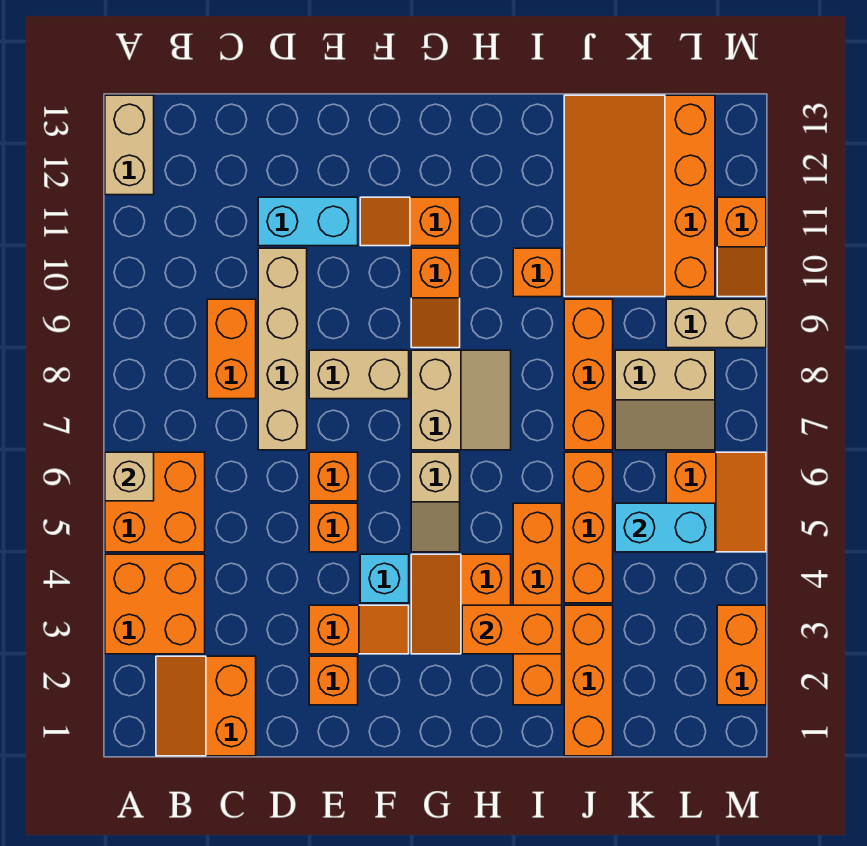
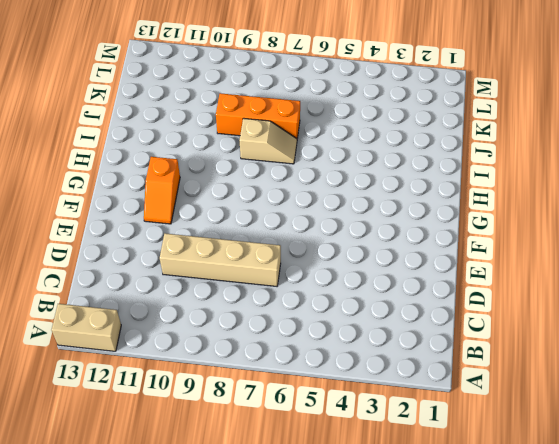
tan slope I7:I8 level 1 top 8 -> tan slope G5:G6 level 1 top 6
none -> orange brick A3:B4 level 1
none -> orange brick A5:B6 level 1
none -> orange slope B1:C2 level 1 top C
none -> orange brick C8:C9 level 1

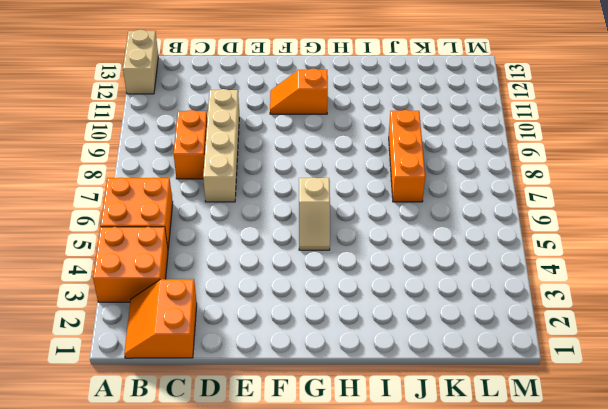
none -> cyan brick D11:E11 level 1
none -> orange brick E2 level 1
none -> orange slope E3:F3 level 1 top E
none -> orange brick E5 level 1

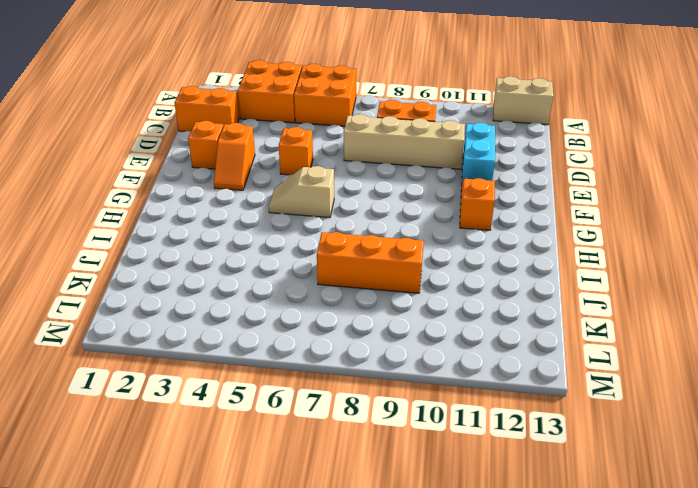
none -> orange brick E6 level 1
none -> tan brick E8:F8 level 1
none -> cyan brick F4 level 1
none -> orange slope G3:H4 level 1 top H

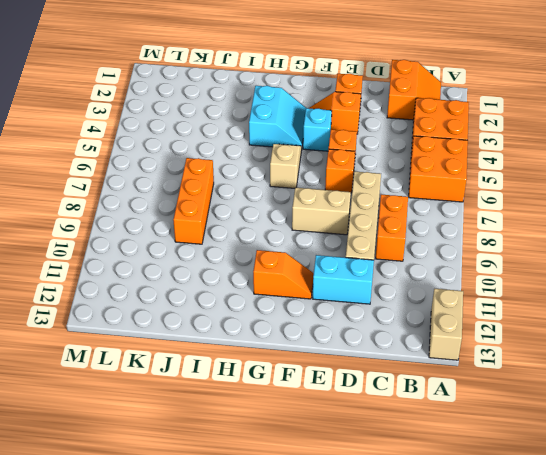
cyan slope G3:H4 level 1 top H -> orange slope G3:H4 level 1 top H
none -> tan slope G7:H8 level 1 top G
none -> orange slope G9:G10 level 1 top 10
none -> orange brick I2:I5 level 1
none -> orange brick I10 level 1

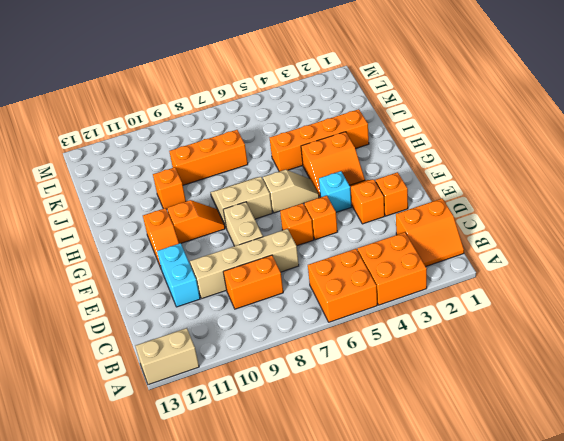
none -> orange brick J1:J3 level 1
none -> orange brick J4:J6 level 1
none -> orange slope J10:L13 level 1 top L
none -> tan slope K7:L8 level 1 top 8

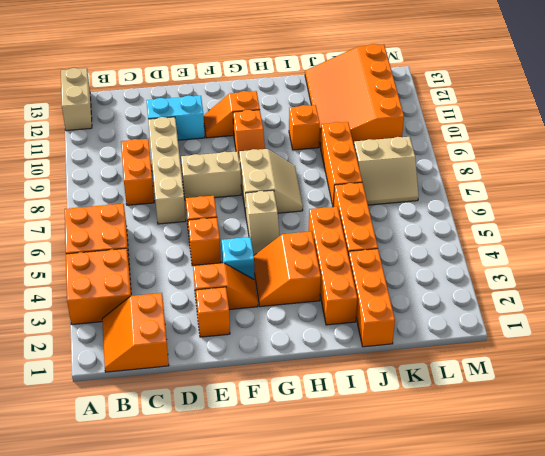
none -> orange slope L5:M6 level 1 top L
none -> tan brick L9:M9 level 1
none -> orange brick M2:M3 level 1
none -> orange slope M10:M11 level 1 top 11

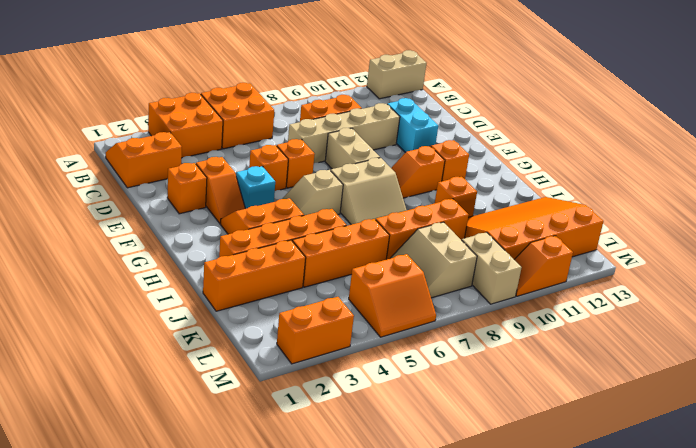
none -> tan brick A6 level 2
none -> orange brick H3:I3 level 2
none -> cyan brick K5:L5 level 2

